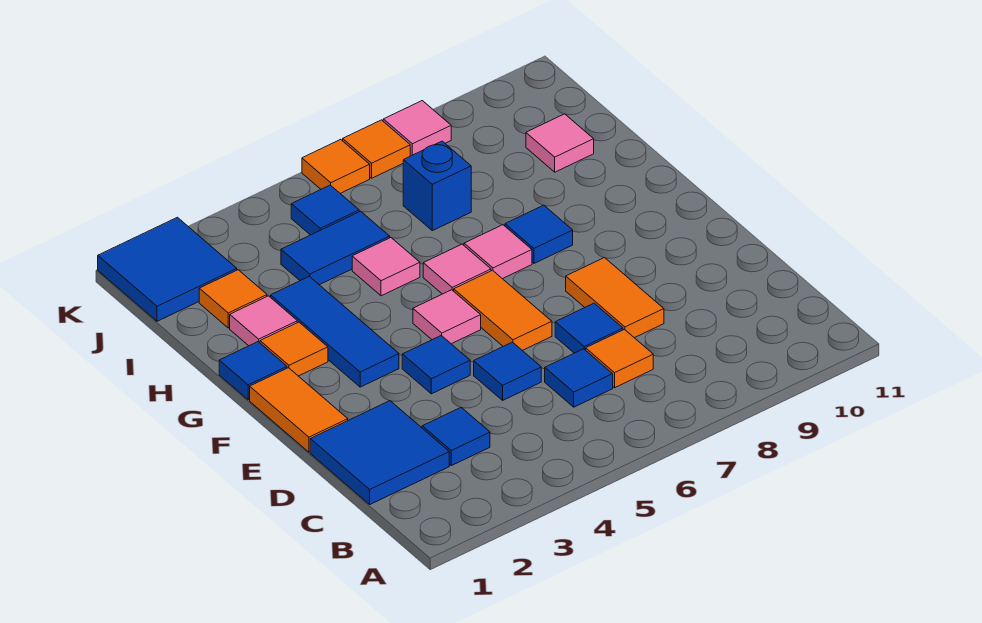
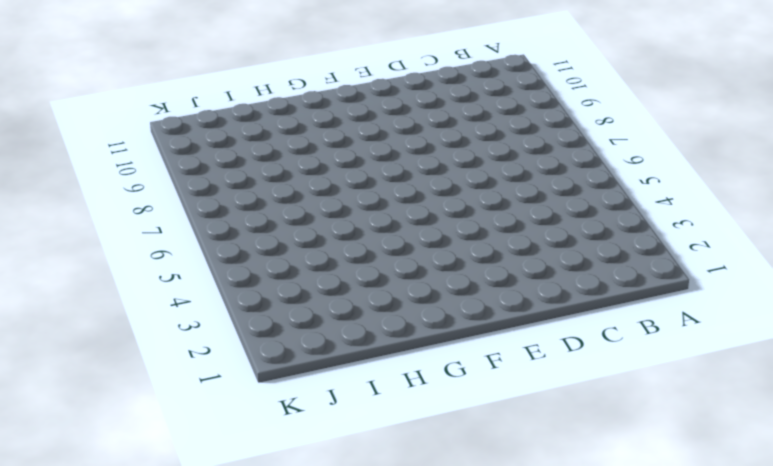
none -> blue tile C1:D2 level 1
none -> blue tile C3 level 1
none -> blue tile C6 level 1

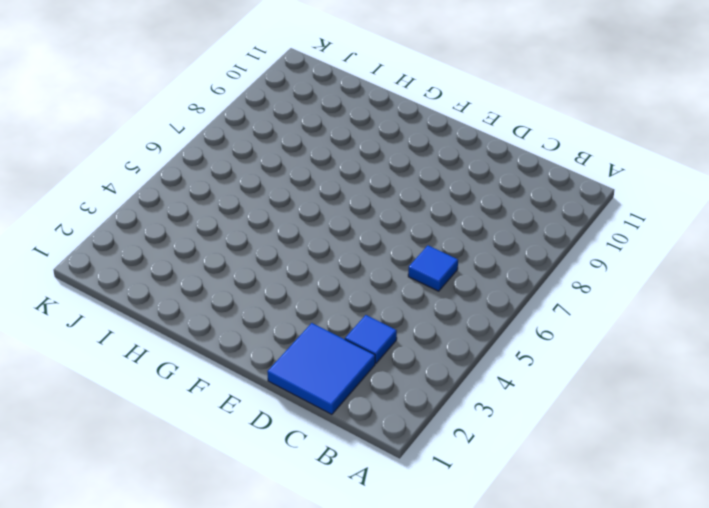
none -> orange tile C7 level 1
none -> blue tile D5 level 1
none -> blue tile D7 level 1

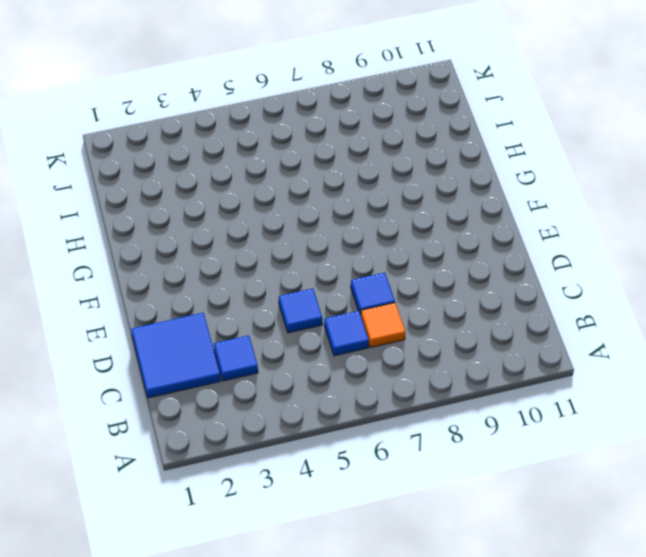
none -> orange tile D8:E8 level 1
none -> orange tile E1:F1 level 1
none -> blue tile E4 level 1

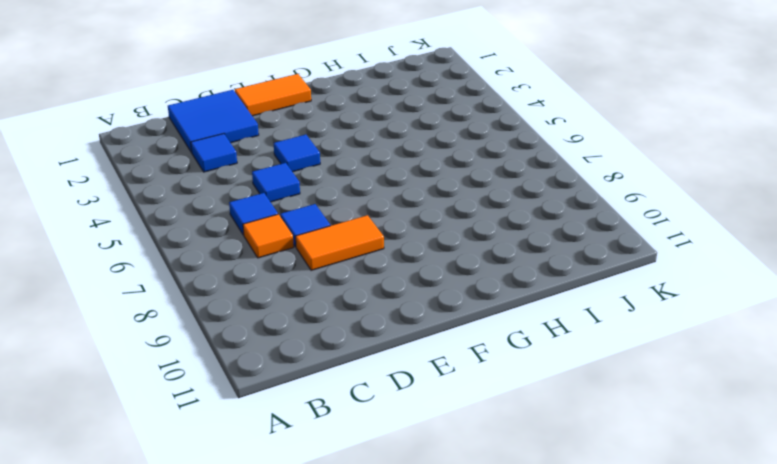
none -> orange tile E6:F6 level 1
none -> blue tile F3:H3 level 1
none -> pink tile F5 level 1

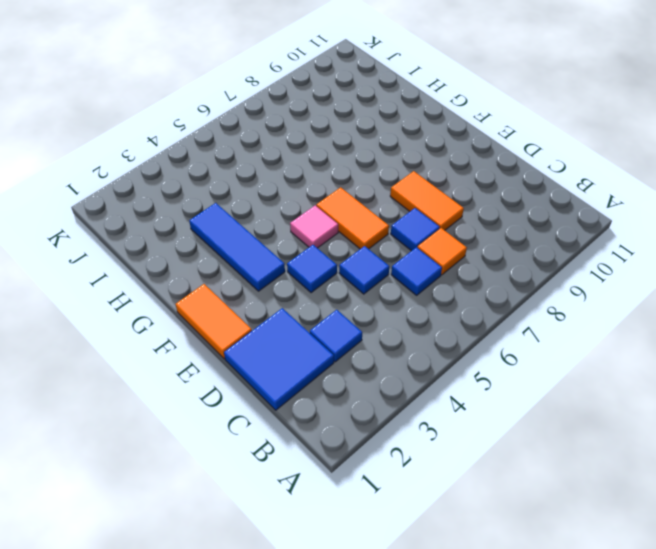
none -> blue tile G1 level 1
none -> orange tile G2 level 1
none -> pink tile G6 level 1

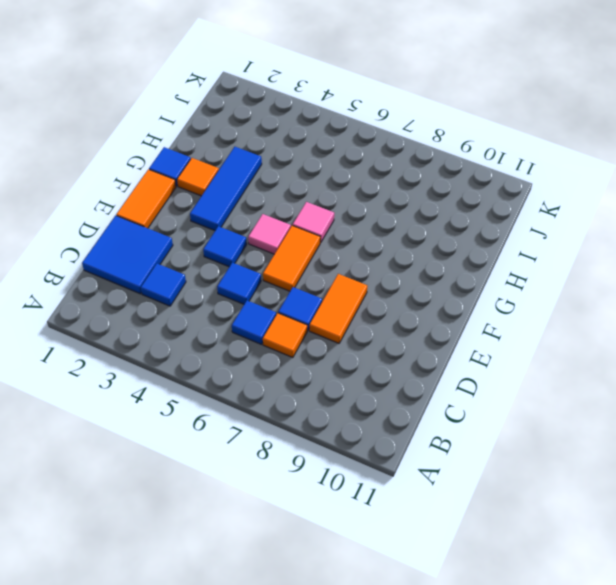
none -> pink tile G7 level 1
none -> blue tile G8 level 1
none -> pink tile H2 level 1

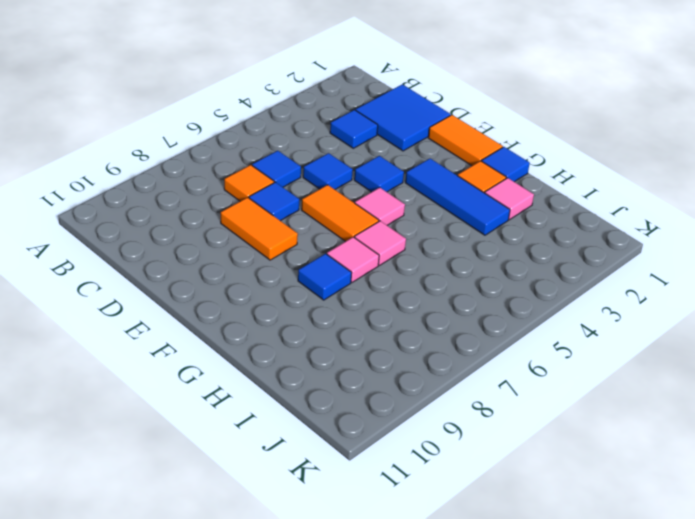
none -> pink tile H5 level 1
none -> orange tile I2 level 1
none -> blue tile I4:I5 level 1

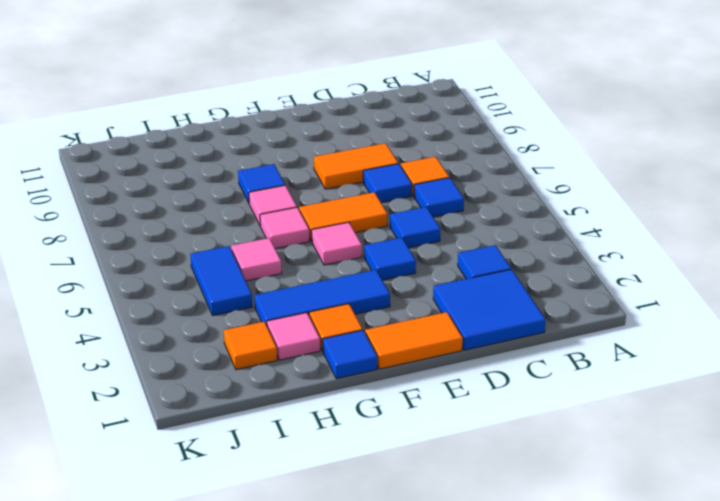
none -> blue brick I7 level 1
none -> pink tile I10 level 1
none -> blue tile J1:K2 level 1

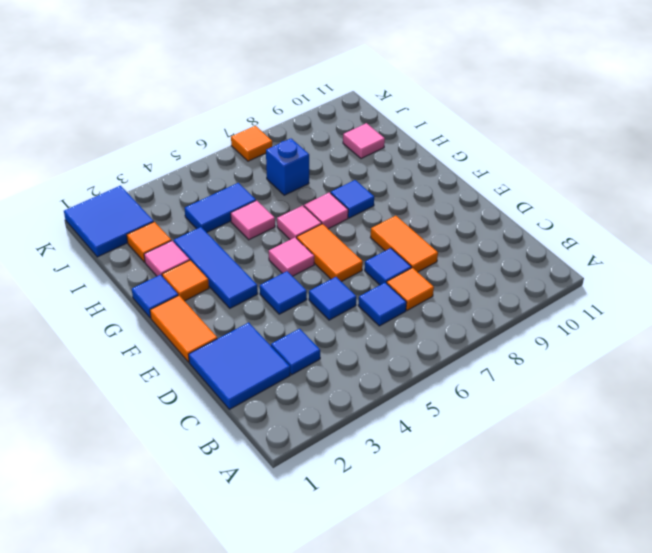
none -> blue tile J5 level 1
none -> orange tile K6 level 1
none -> pink tile K8 level 1

